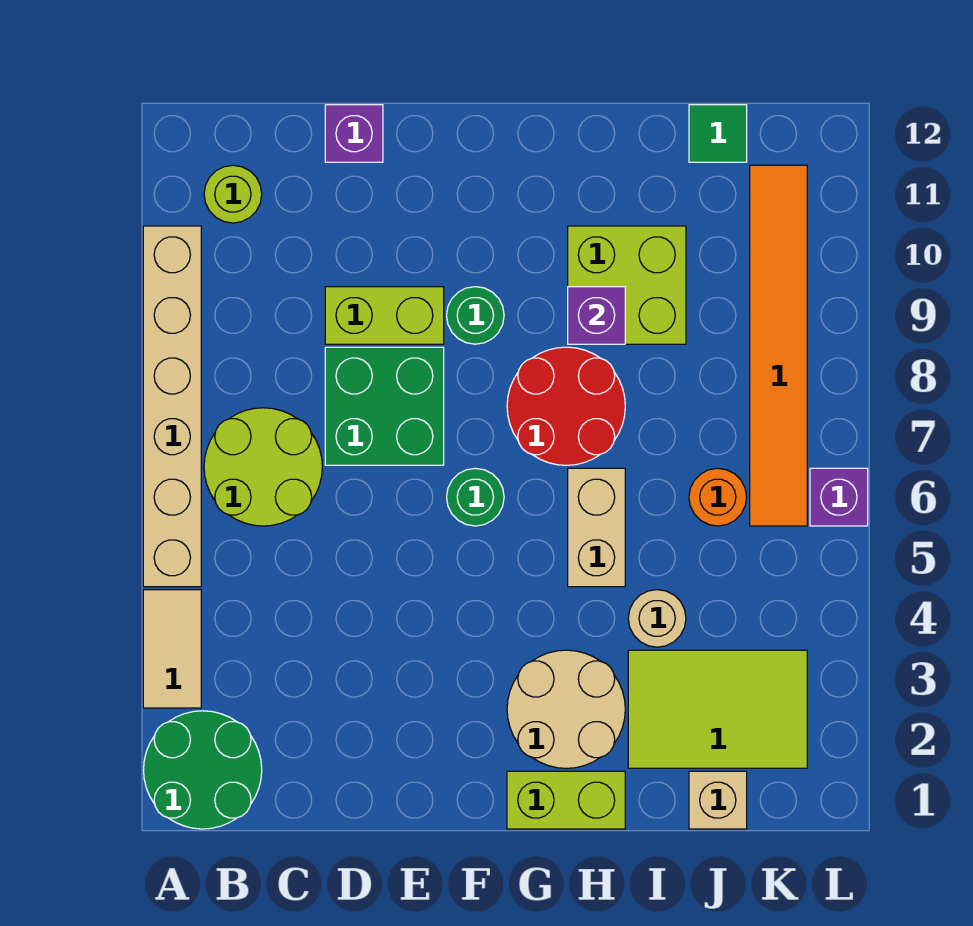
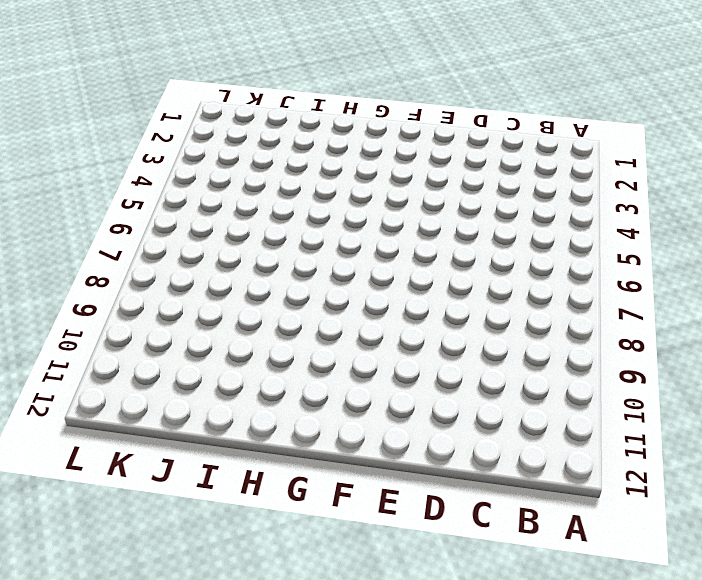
none -> green round brick A1:B2 level 1
none -> tan tile A3:A4 level 1
none -> tan brick A5:A10 level 1

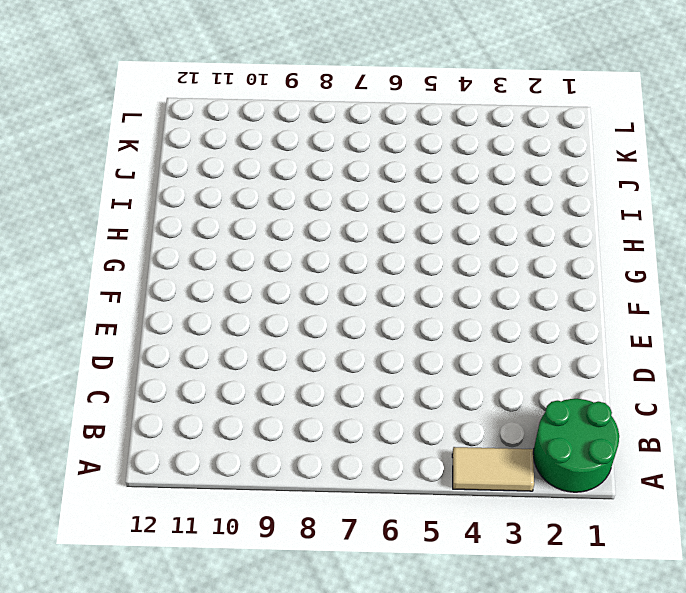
none -> tan brick A5:A10 level 1
none -> lime round brick B6:C7 level 1
none -> lime round brick B11 level 1

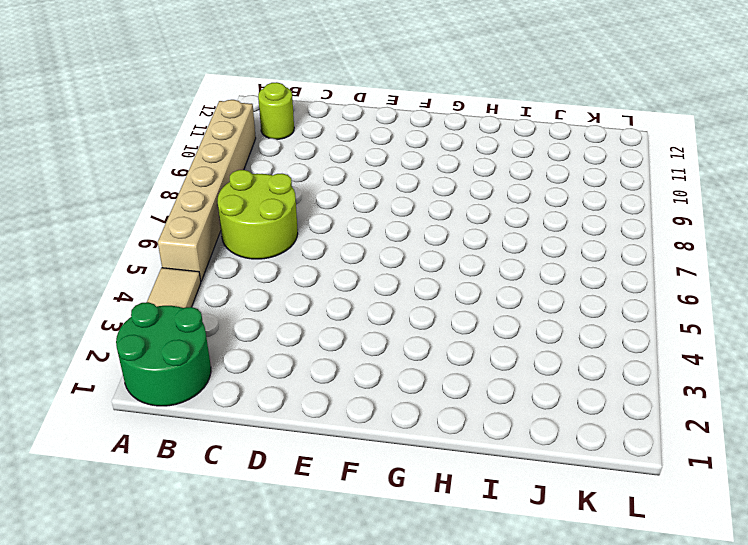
none -> green brick D7:E8 level 1
none -> lime brick D9:E9 level 1
none -> purple brick D12 level 1

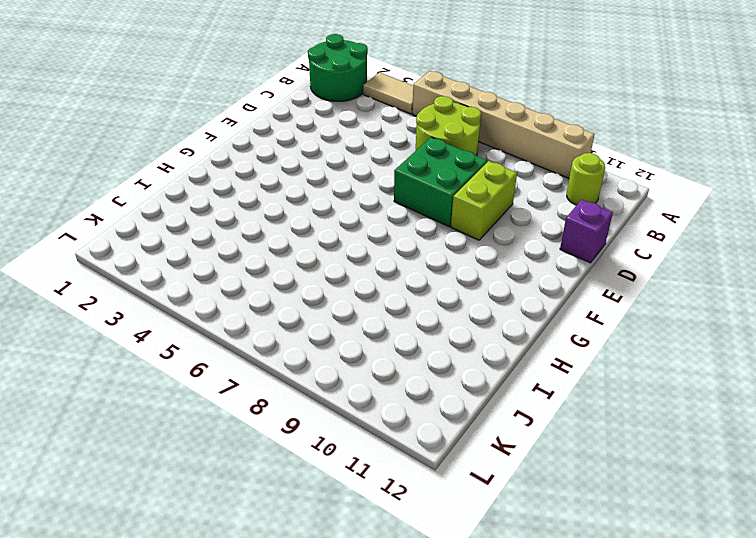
none -> green round brick F6 level 1
none -> green round brick F9 level 1
none -> lime brick G1:H1 level 1

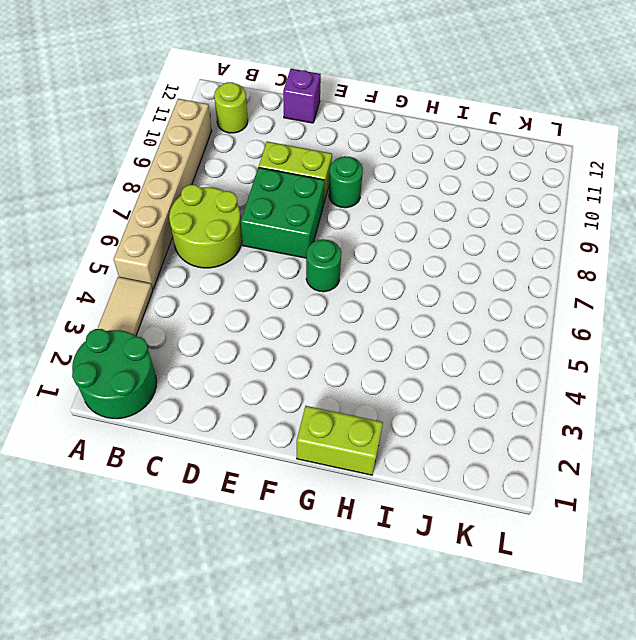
none -> tan round brick G2:H3 level 1
none -> red round brick G7:H8 level 1
none -> tan brick H5:H6 level 1

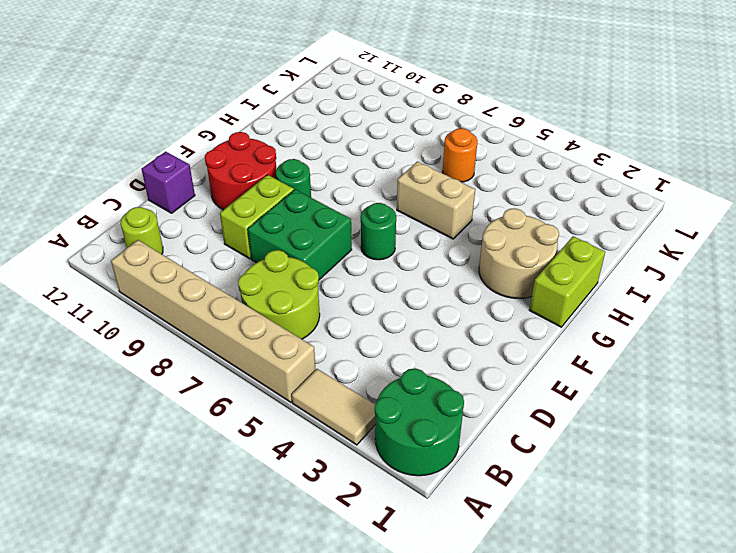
red round brick E10:F11 level 1 -> red round brick G7:H8 level 1
none -> lime brick H9:I10 level 1
none -> lime tile I2:K3 level 1
none -> tan round brick I4 level 1

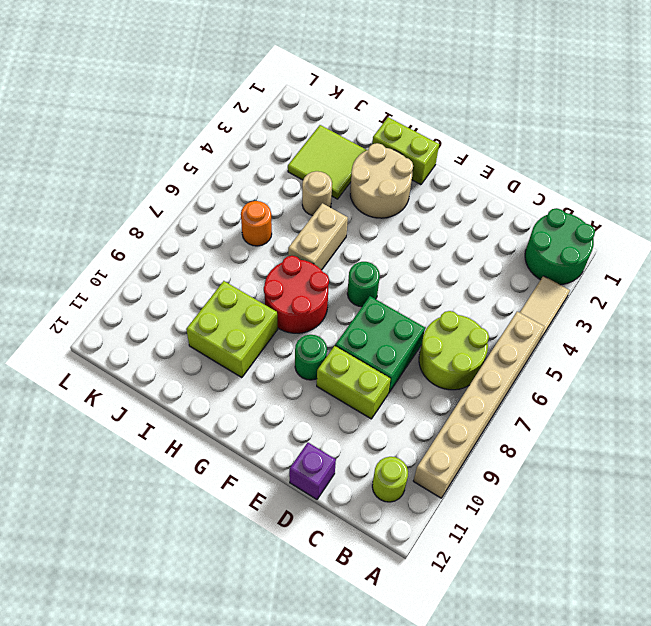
lime tile I2:J3 level 1 -> lime tile I2:K3 level 1
none -> tan brick J1 level 1
none -> green tile J12 level 1
none -> orange tile K6:K11 level 1

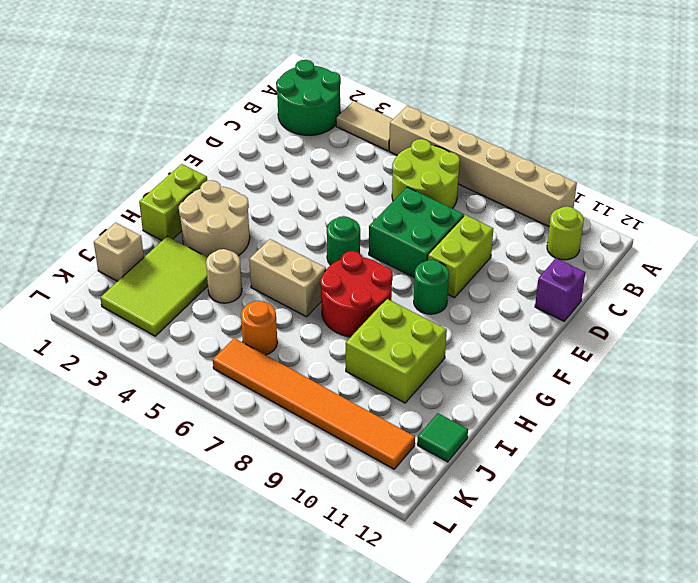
none -> purple brick L6 level 1
none -> purple brick H9 level 2

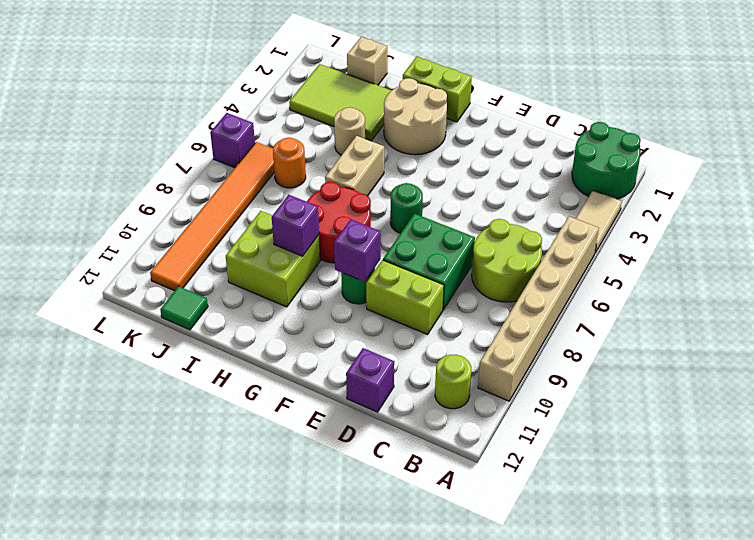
purple brick F9 level 2 -> none

